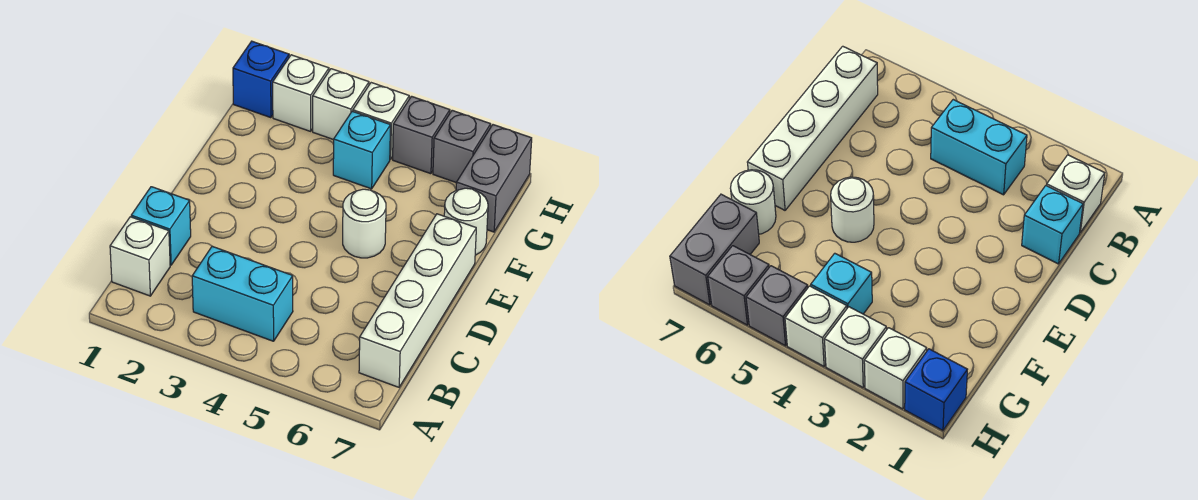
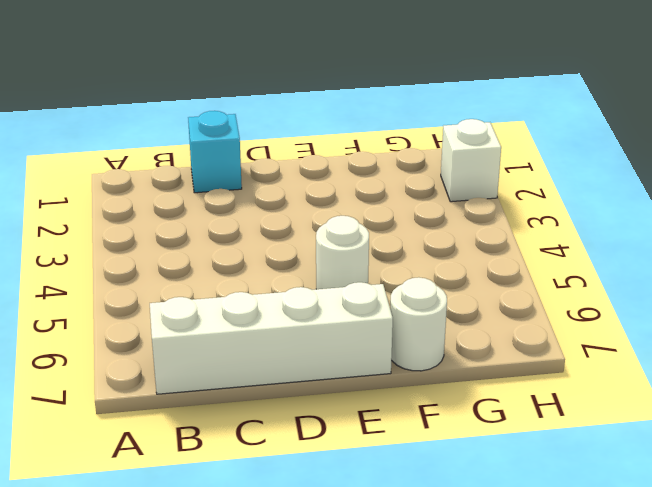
none -> white brick B1 level 1
none -> cyan brick B3:B4 level 1
none -> cyan brick G4 level 1

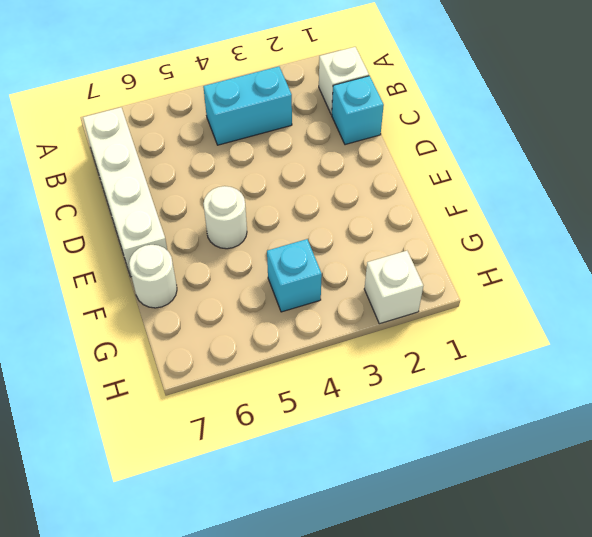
none -> grey brick G7:H7 level 1
none -> blue brick H1 level 1
none -> white brick H3 level 1

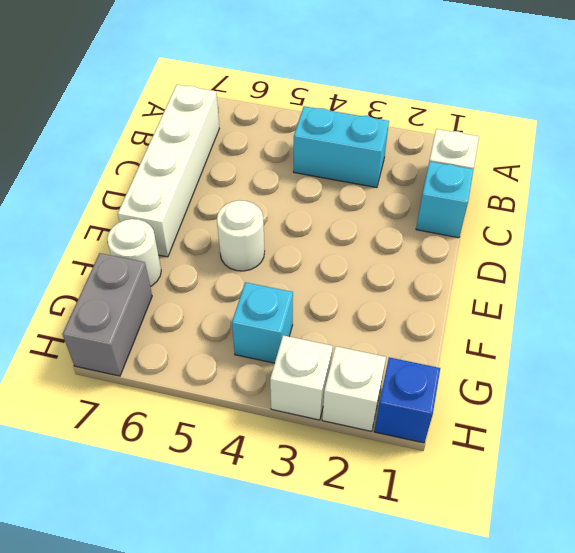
none -> white brick H4 level 1
none -> grey brick H5 level 1
none -> grey brick H6 level 1

